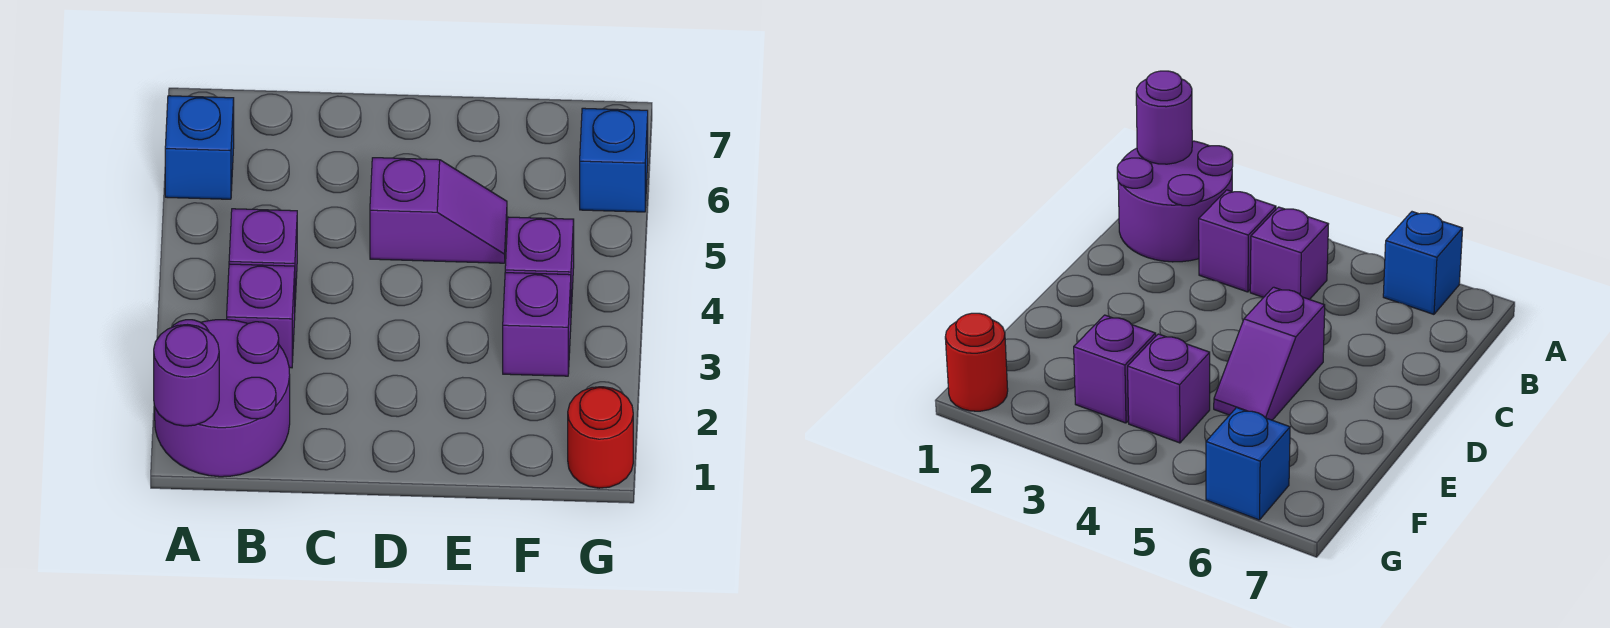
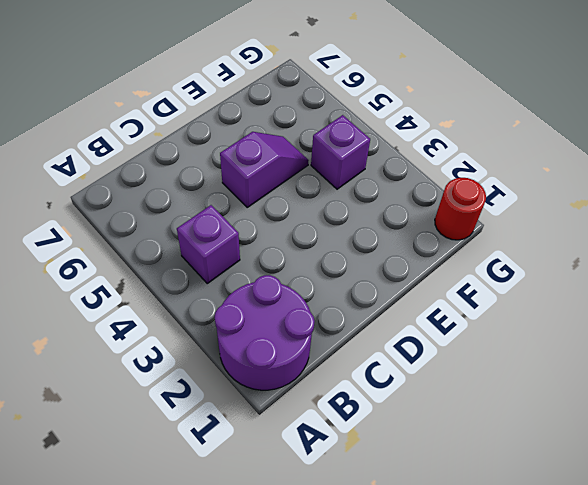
none -> blue brick A6 level 1
none -> purple brick B3 level 1

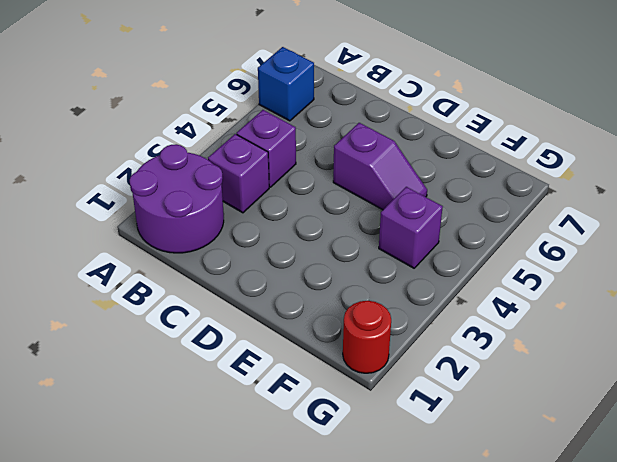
none -> purple brick F3 level 1
none -> blue brick G6 level 1

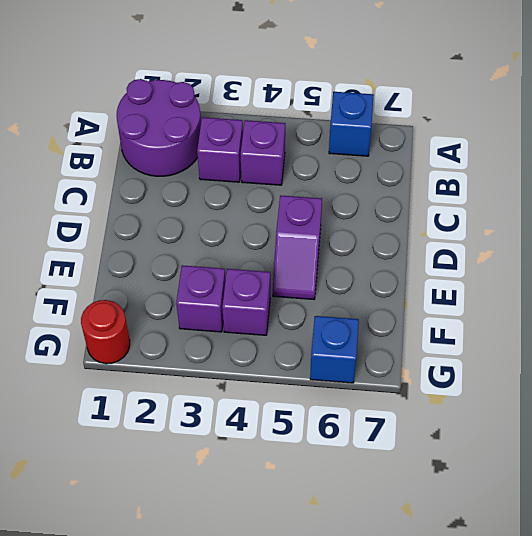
none -> purple round brick A1 level 2

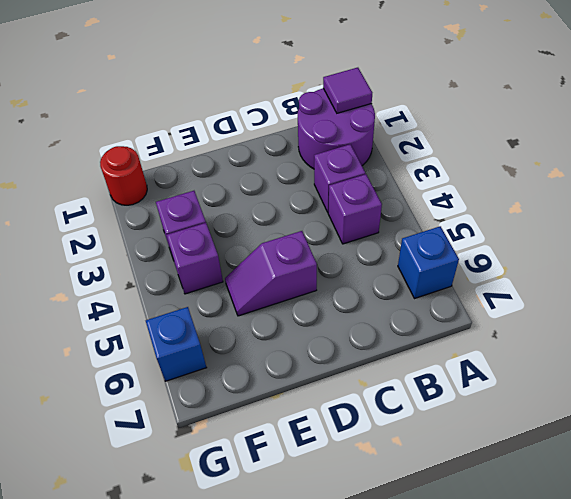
purple tile A1 level 2 -> purple round brick A1 level 2

